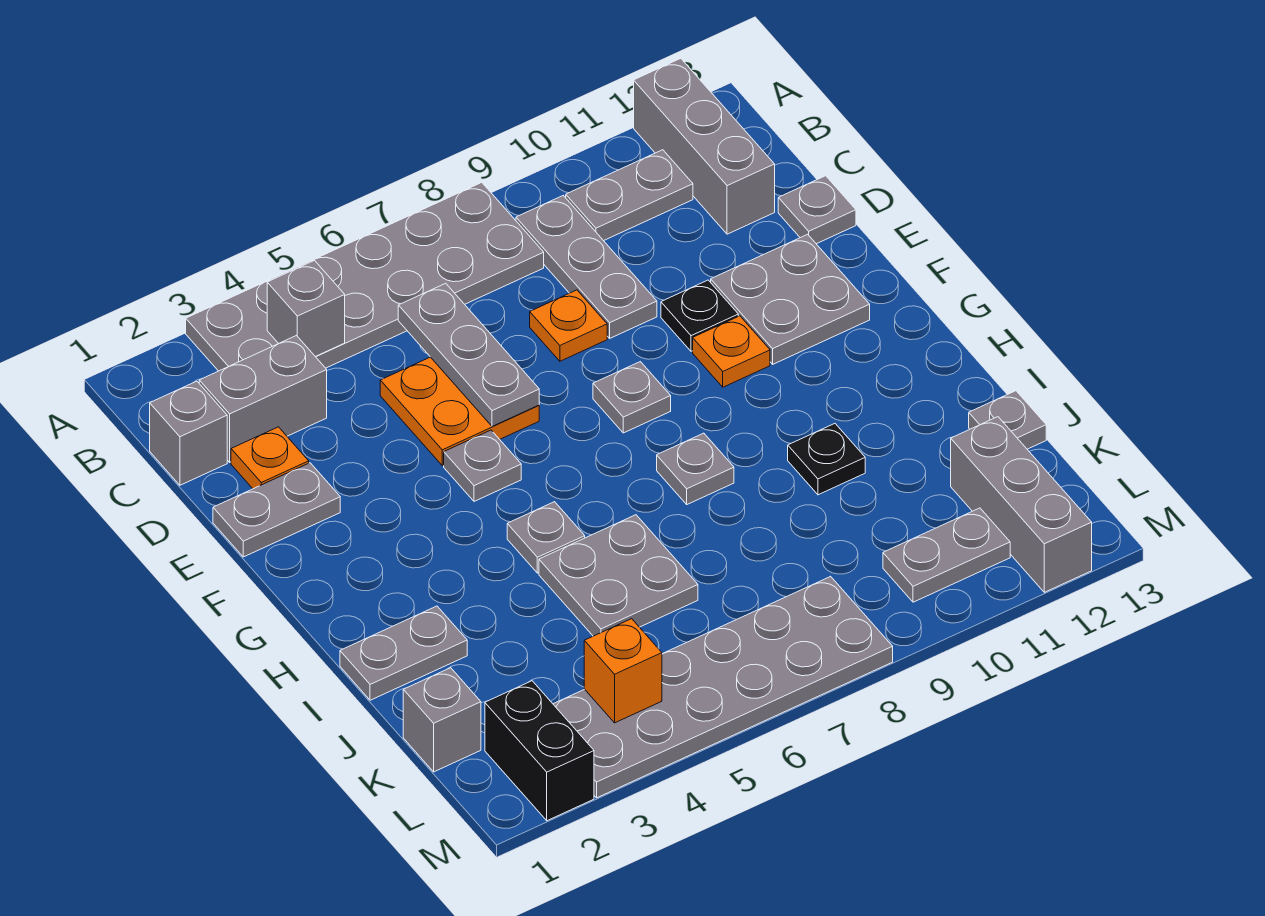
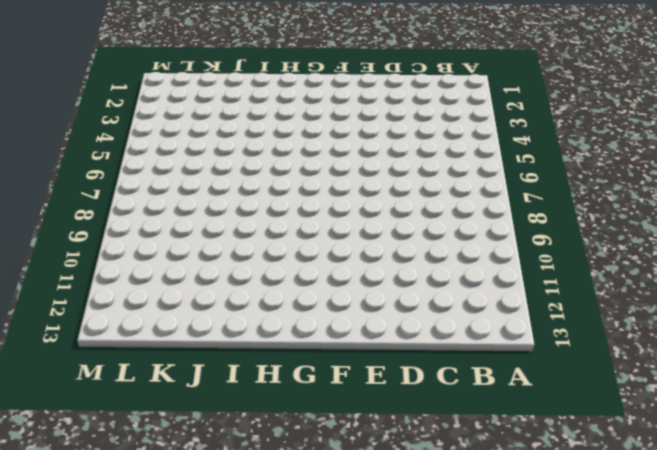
none -> grey plate A3:B8 level 1
none -> grey brick A12:C12 level 1
none -> grey plate B9:D9 level 1
none -> grey plate B10:B11 level 1

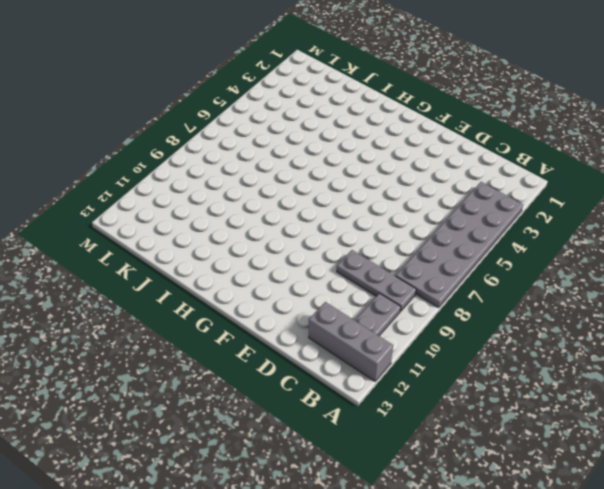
none -> grey brick C1 level 1
none -> grey brick C2:C3 level 1
none -> orange plate D2 level 1
none -> orange plate D5:E6 level 1

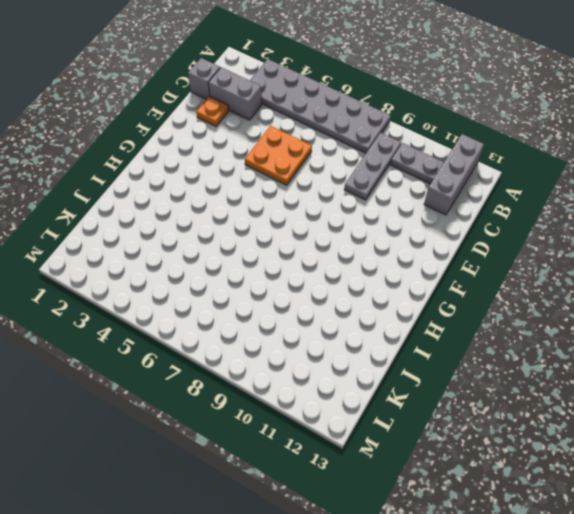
none -> orange plate D8 level 1
none -> grey plate D13 level 1
none -> grey plate E1:E2 level 1
none -> black plate E10 level 1

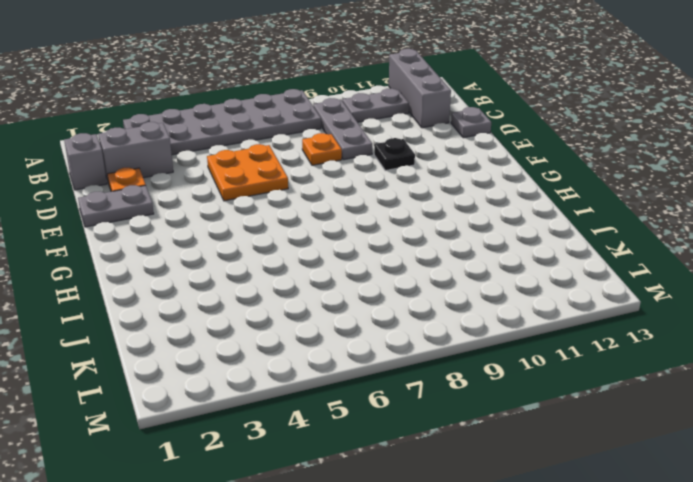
none -> grey plate E11:F12 level 1
none -> grey plate F5 level 1
none -> grey plate F8 level 1
none -> orange plate F10 level 1

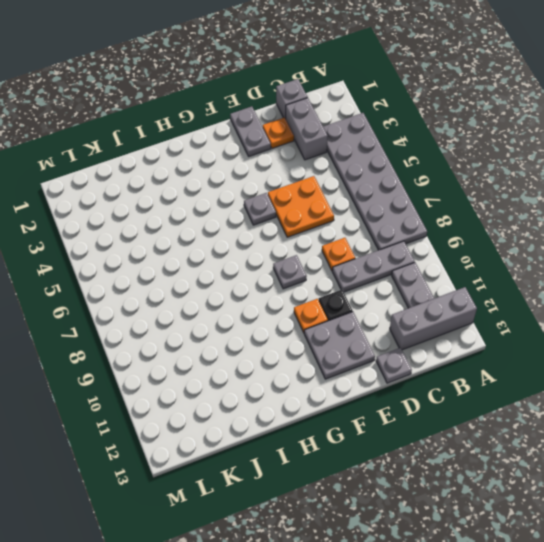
none -> grey plate H5 level 1
none -> grey plate H8 level 1
none -> grey plate I1:I2 level 1
none -> grey plate I5:J6 level 1

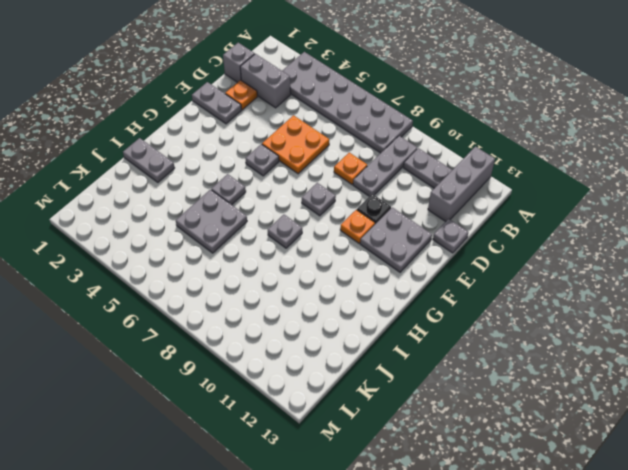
none -> black plate I10 level 1
none -> grey plate J13 level 1
none -> grey brick K1 level 1
none -> grey brick K12:M12 level 1

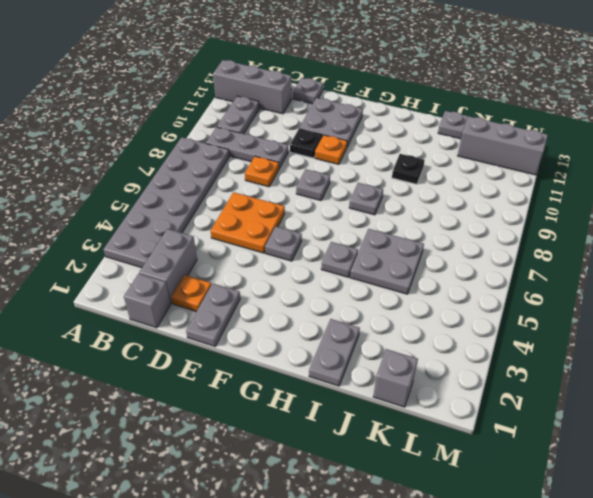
none -> black brick L2:M2 level 1
none -> grey plate L3:M8 level 1
none -> grey plate L10:L11 level 1
none -> grey brick B4 level 2

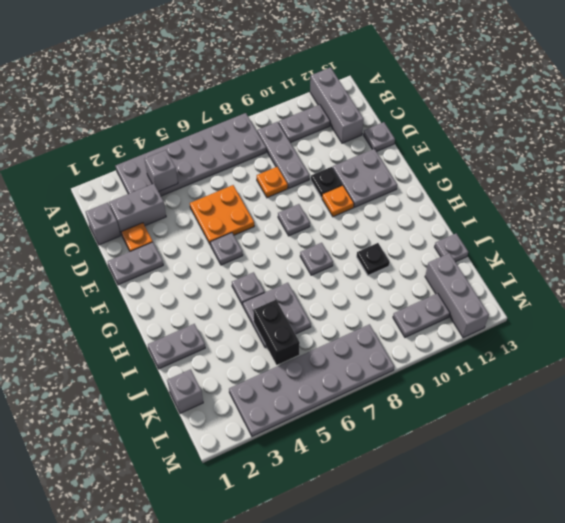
black brick J5:K5 level 2 -> black brick L2:M2 level 1
none -> grey plate C6:E6 level 2
none -> orange brick L4 level 2

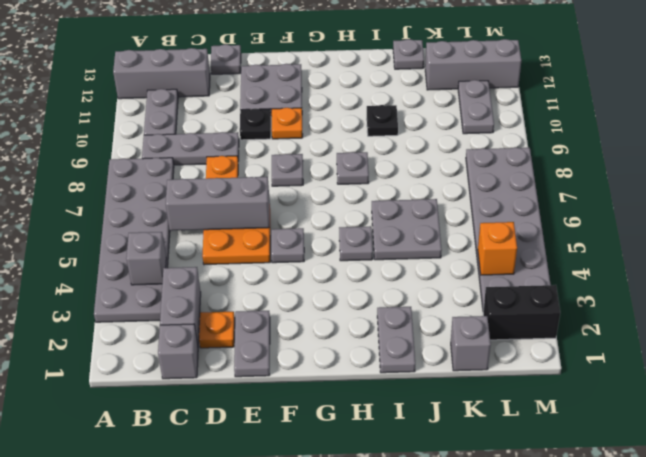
grey brick C6:E6 level 2 -> grey plate C6:E6 level 2

